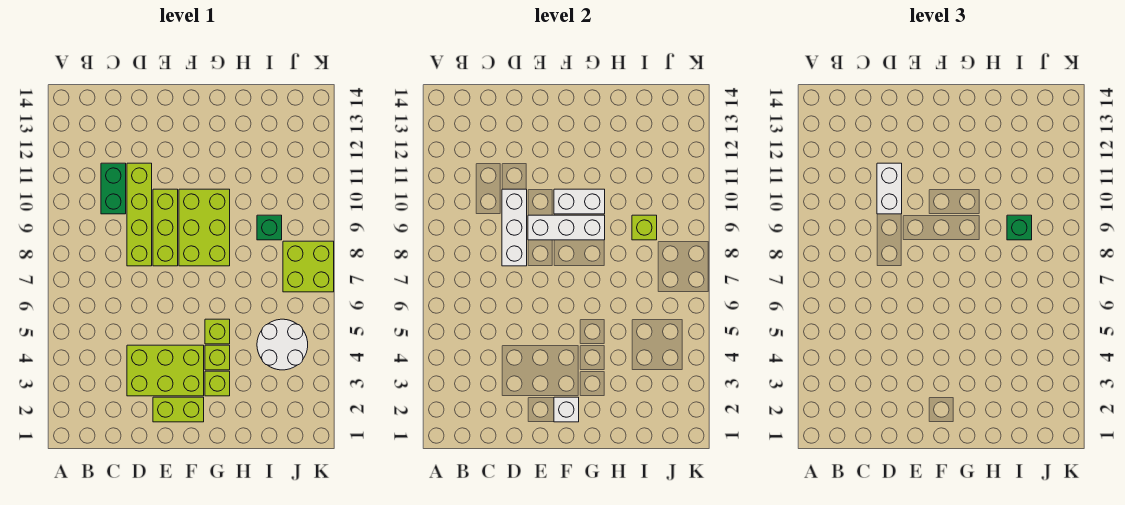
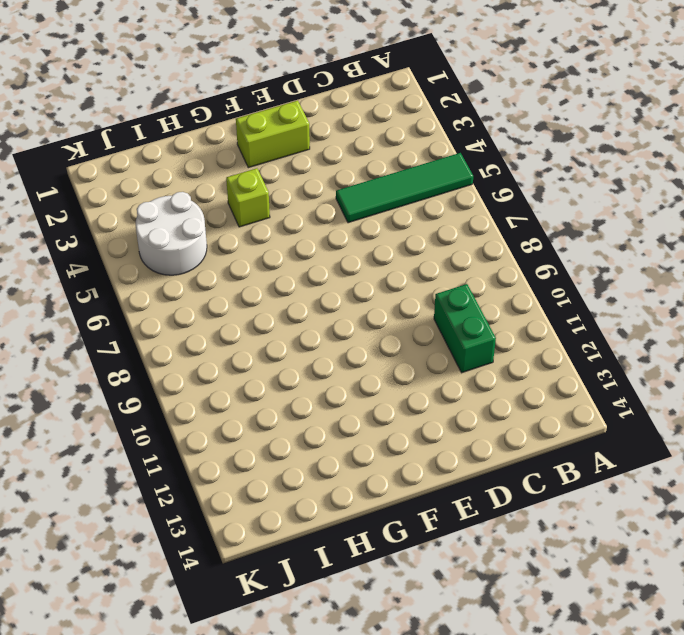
green tile A5:D5 level 1 -> none
none -> lime brick D3:F4 level 1
none -> lime brick D8:D11 level 1
none -> lime brick E8:E10 level 1

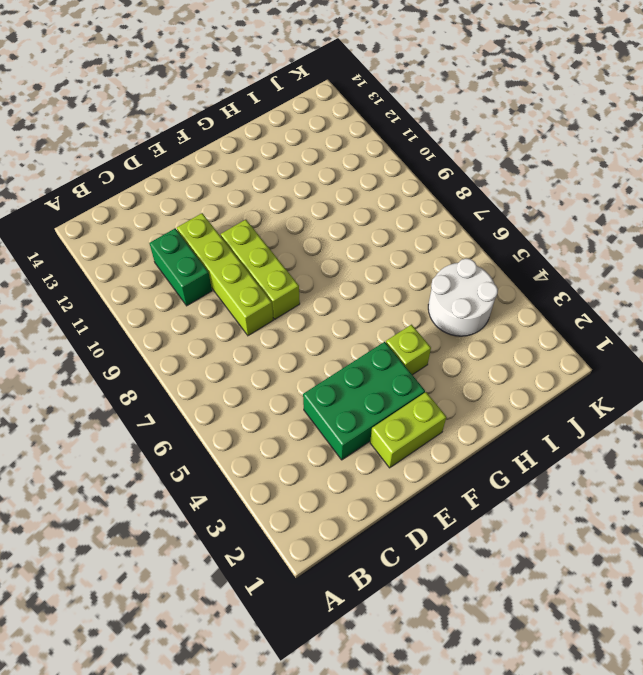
green brick D3:F4 level 1 -> lime brick D3:F4 level 1
none -> lime brick F8:G10 level 1
none -> lime brick G3 level 1
none -> lime brick G5 level 1

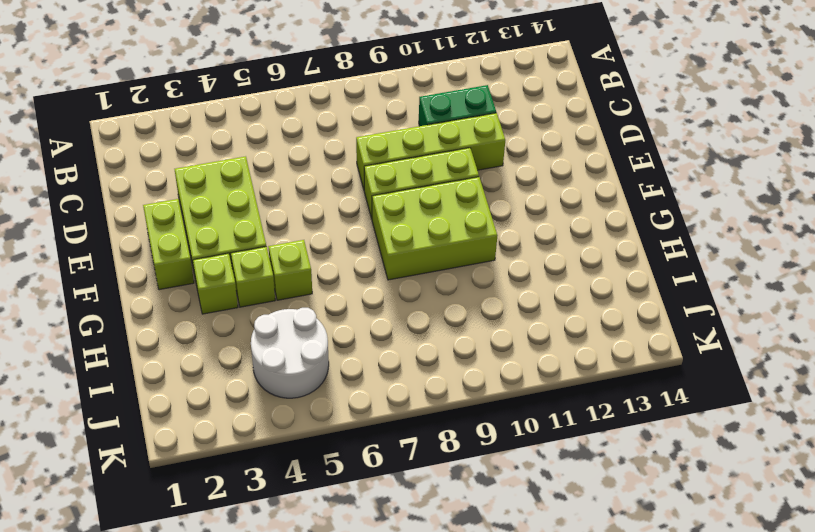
none -> green brick I9 level 1
none -> lime brick J7:K8 level 1
none -> white brick D8:D10 level 2

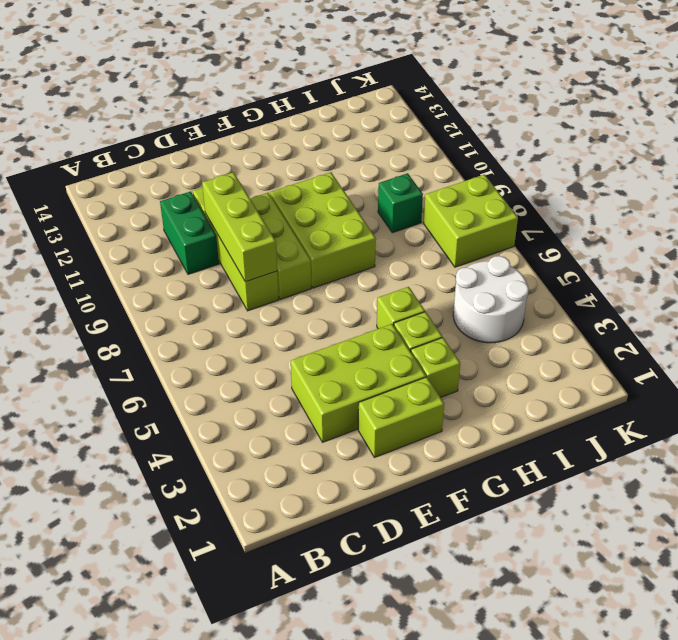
lime brick D8:D10 level 2 -> white brick D8:D10 level 2
none -> white brick E9:G9 level 2
none -> white brick F2 level 2
none -> white brick F10:G10 level 2

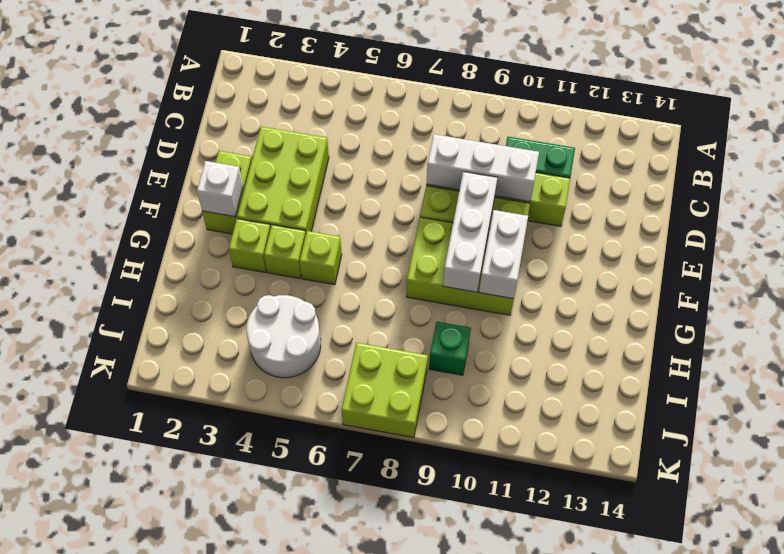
none -> lime brick I9 level 2
none -> white brick D10:D11 level 3
none -> green brick I9 level 3

